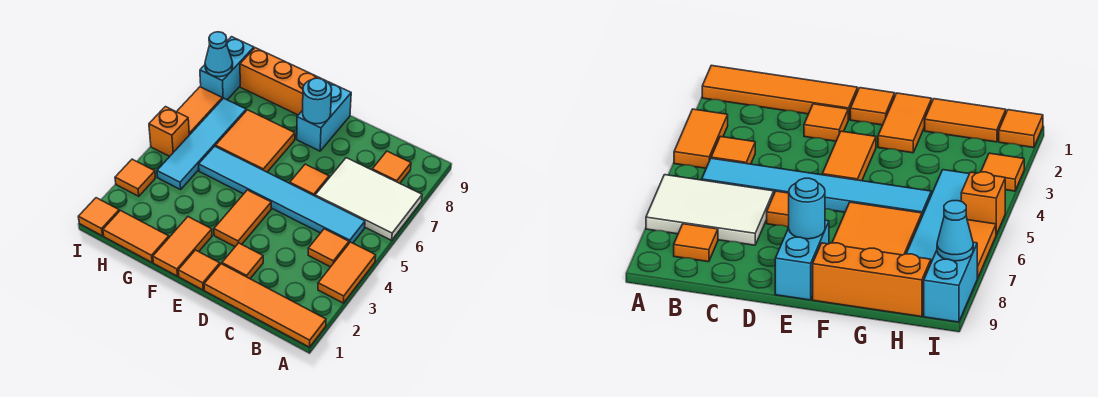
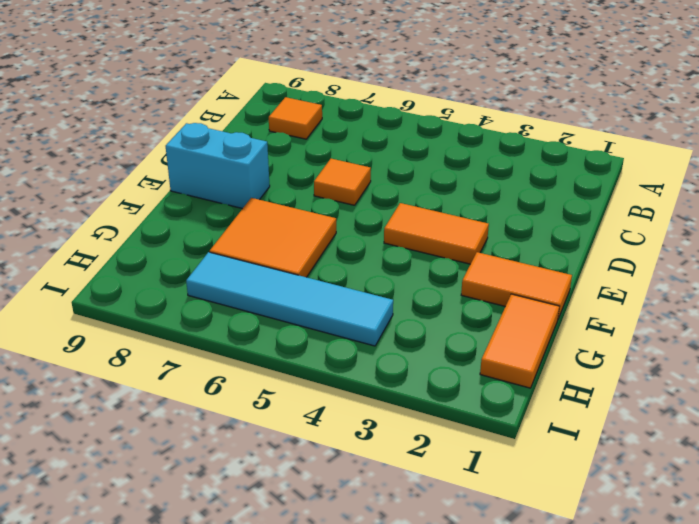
none -> orange tile A1:D1 level 1
none -> orange tile A3:A4 level 1
none -> white tile A6:C7 level 1

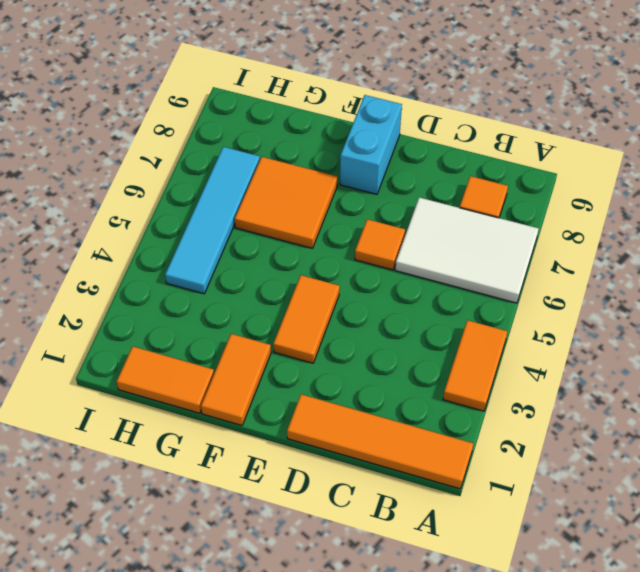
none -> orange tile B4 level 1
none -> cyan tile B5:G5 level 1
none -> orange tile D2 level 1

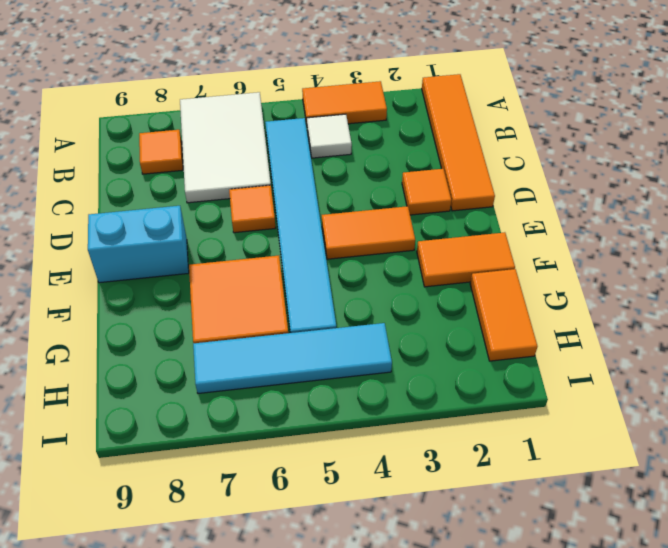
white tile B4 level 1 -> orange tile B4 level 1
none -> orange tile E1 level 1
none -> orange brick F9:H9 level 1
none -> orange tile I1 level 1

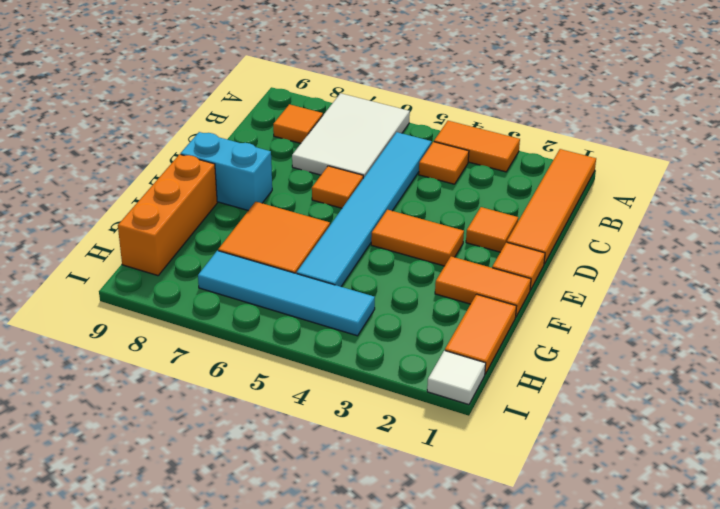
white tile I1 level 1 -> orange tile I1 level 1
none -> orange tile I3 level 1
none -> orange brick I5 level 1
none -> orange tile I6:I7 level 1

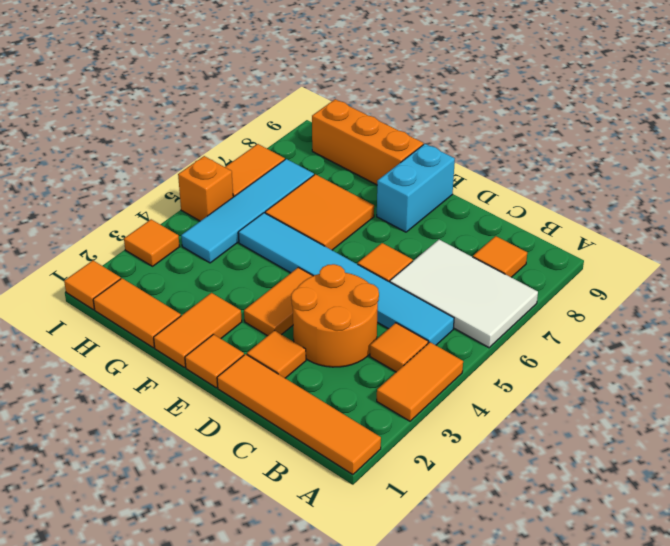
orange round brick C3:D4 level 1 -> none
none -> cyan brick I8:I9 level 1
none -> cyan round brick E8 level 2
none -> cyan cone I8 level 2

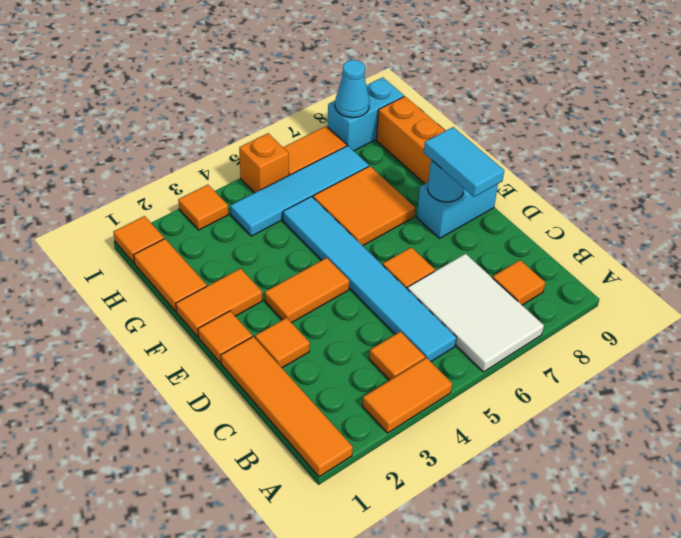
cyan tile D8:E8 level 3 -> none

